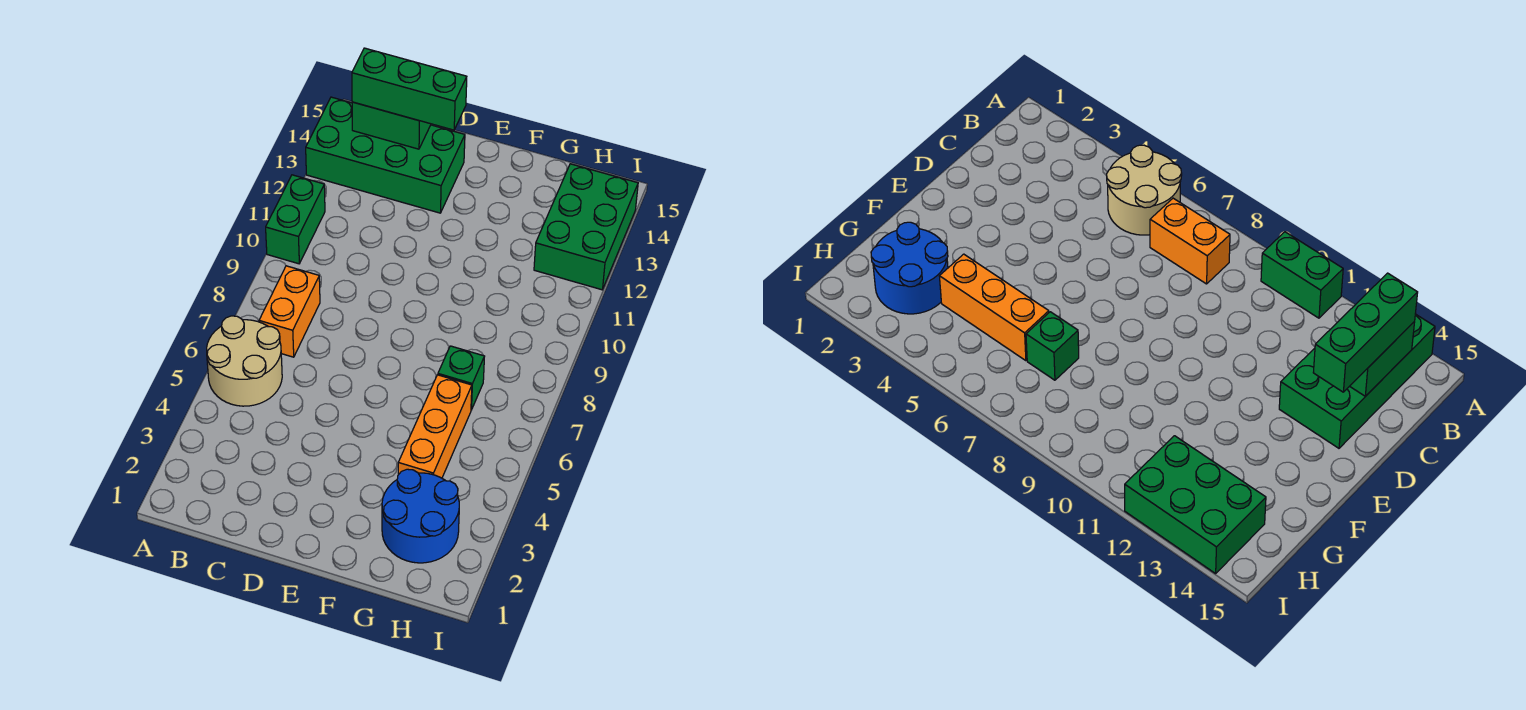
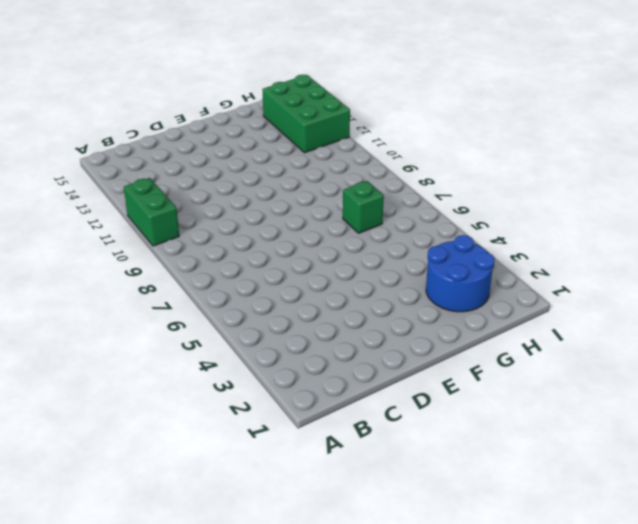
none -> tan round brick A5:B6 level 1
none -> green brick A13:D14 level 1

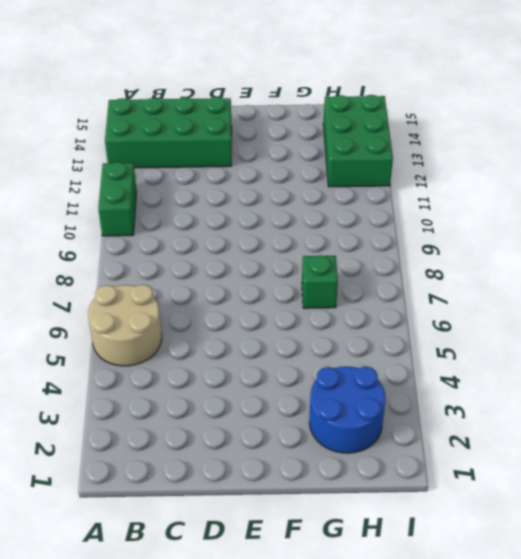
none -> orange brick B7:B8 level 1
none -> orange brick G4:G6 level 1

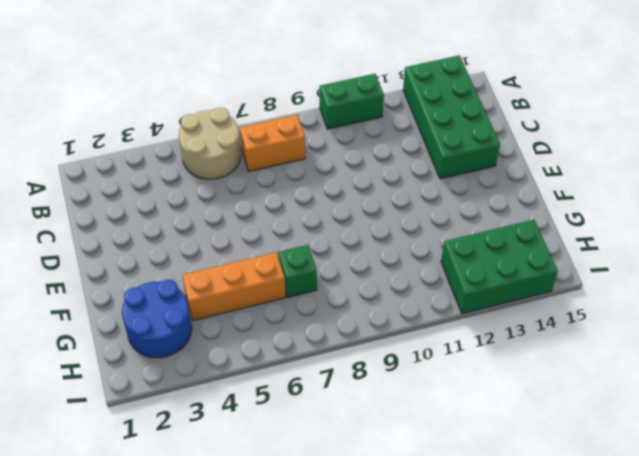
none -> green brick B14:C14 level 2
none -> green brick B14:D14 level 3

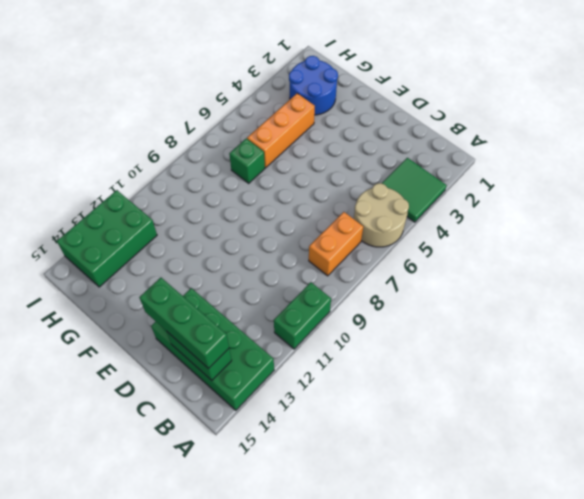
green tile A3:B4 level 1 -> none

